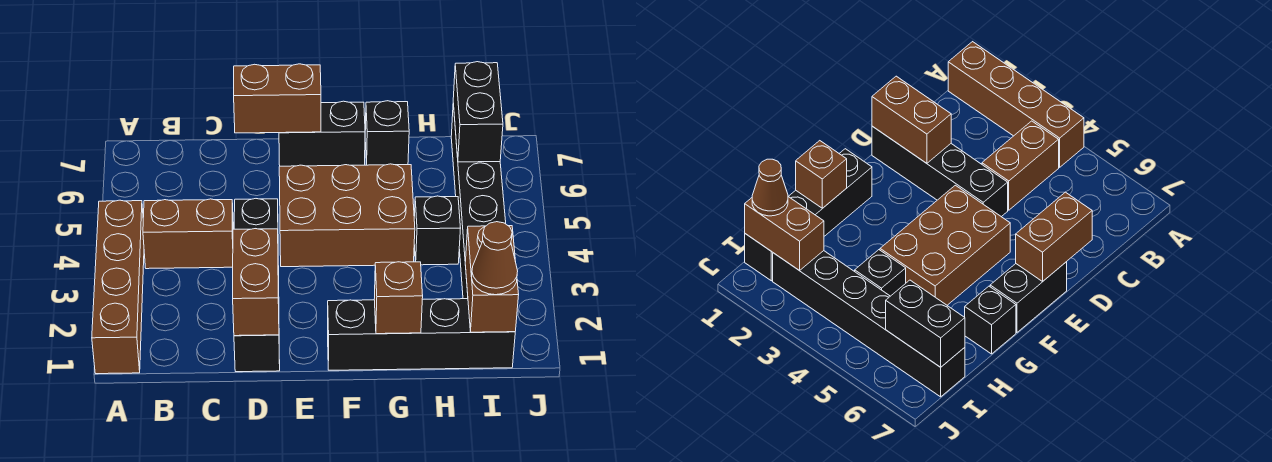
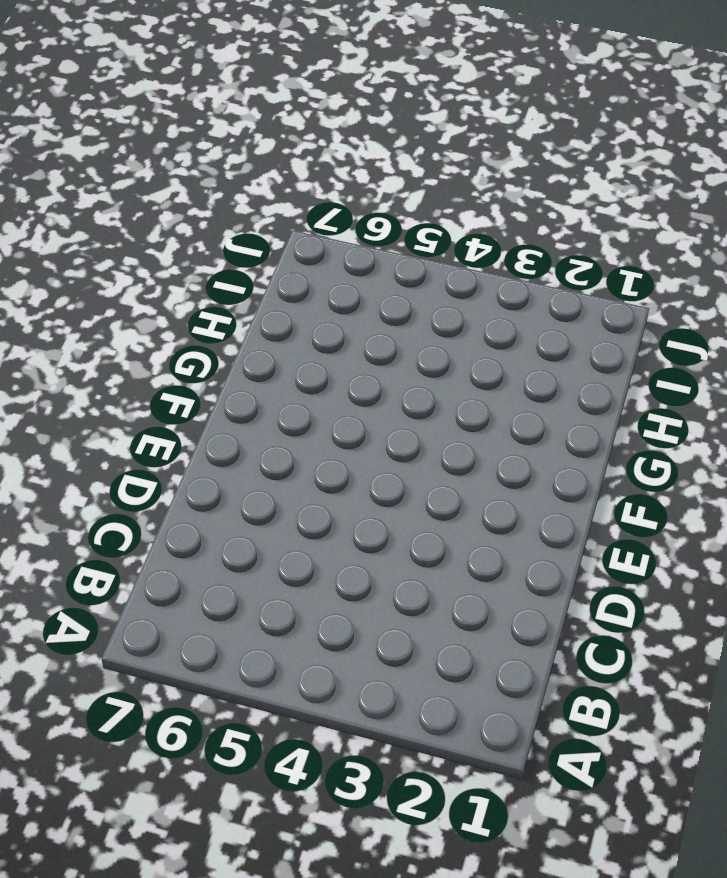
none -> brown brick A1:A4 level 1
none -> brown brick B4:C4 level 1
none -> black brick D1:D4 level 1

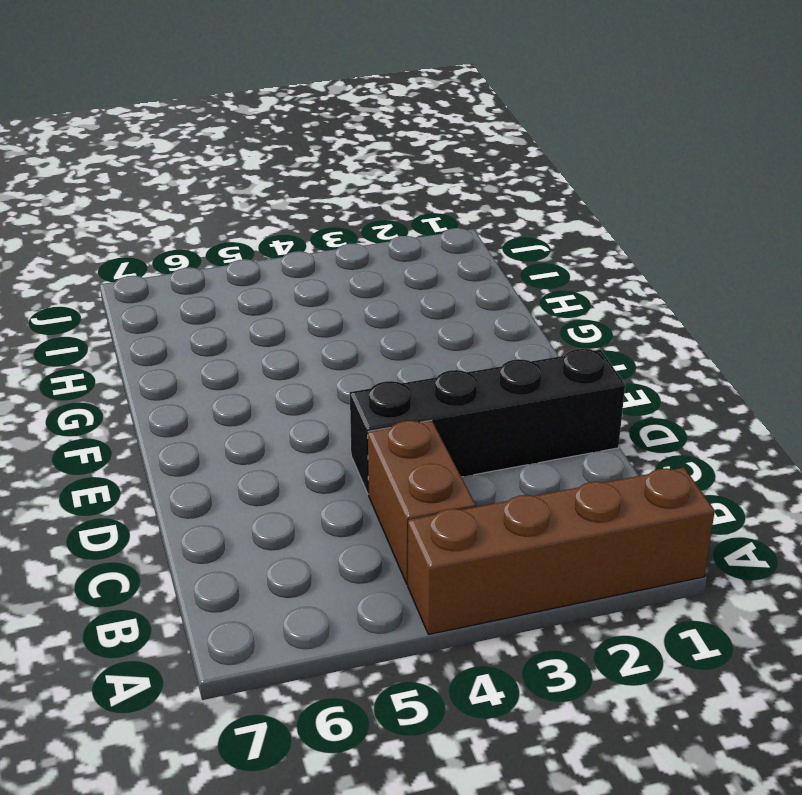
none -> brown brick E4:G5 level 1
none -> black brick E7:F7 level 1
none -> black brick F1:I1 level 1

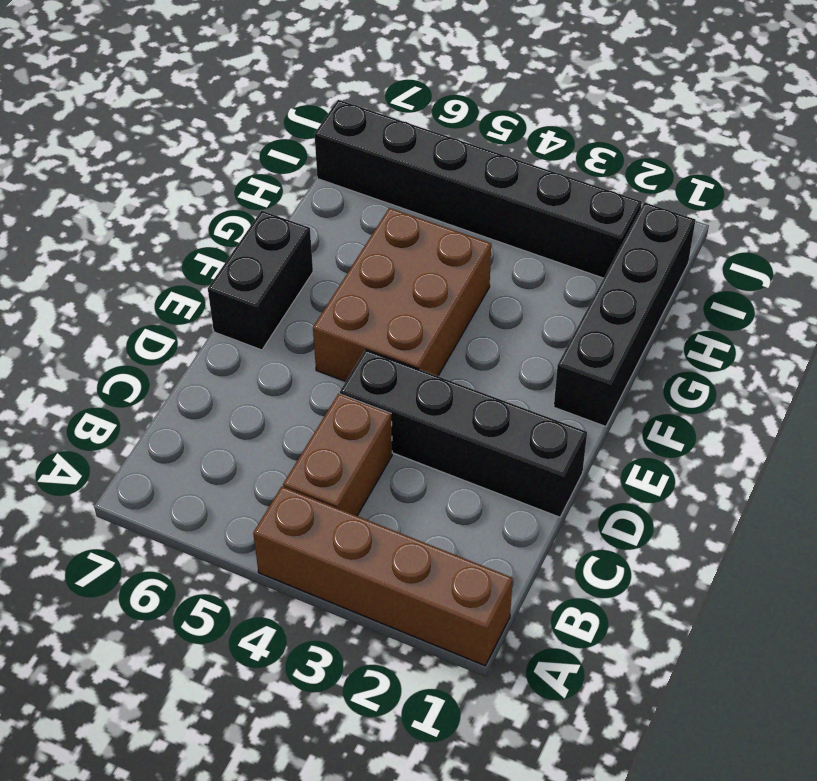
none -> black brick G7 level 1
none -> black brick H4 level 1
none -> brown brick D1:D2 level 2

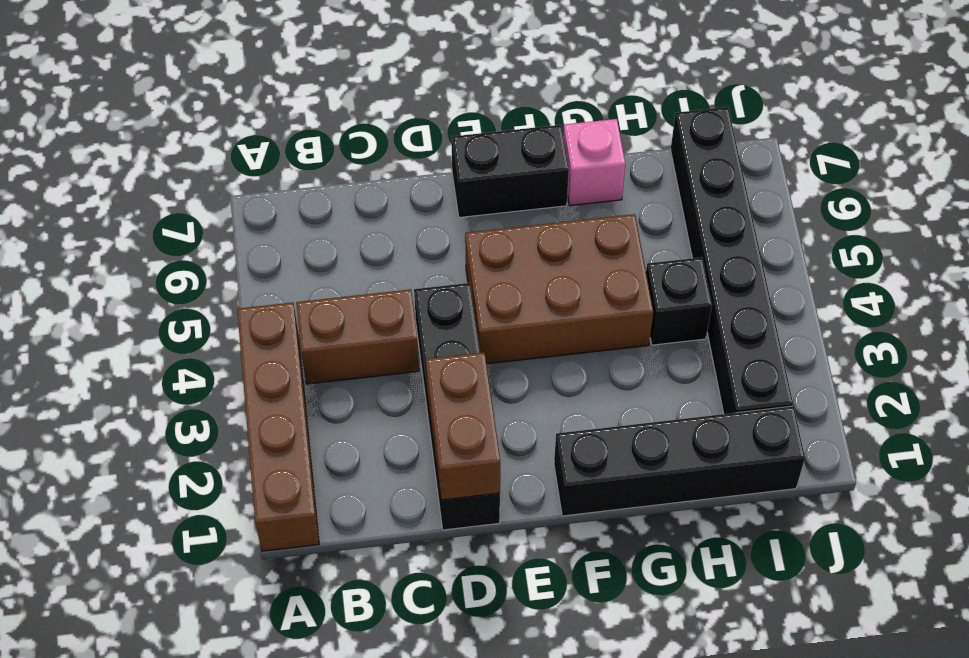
pink brick G7 level 1 -> black brick G7 level 1
none -> brown brick D7:E7 level 2
none -> brown brick G1 level 2
none -> brown brick I1:I2 level 2

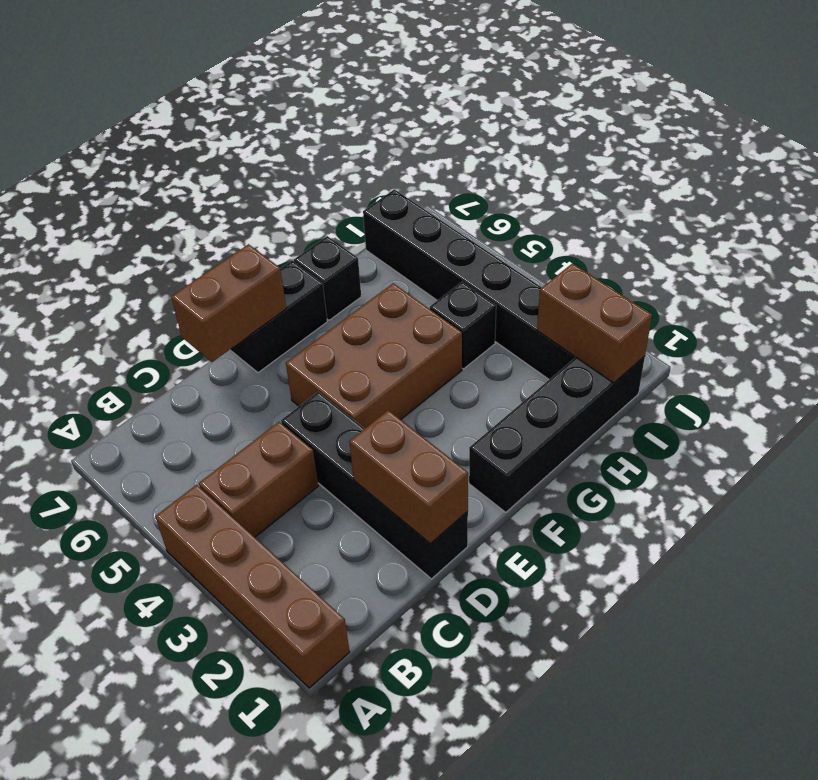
none -> brown brick G1 level 2
none -> black brick I6:I7 level 2
none -> brown cone I1 level 3

